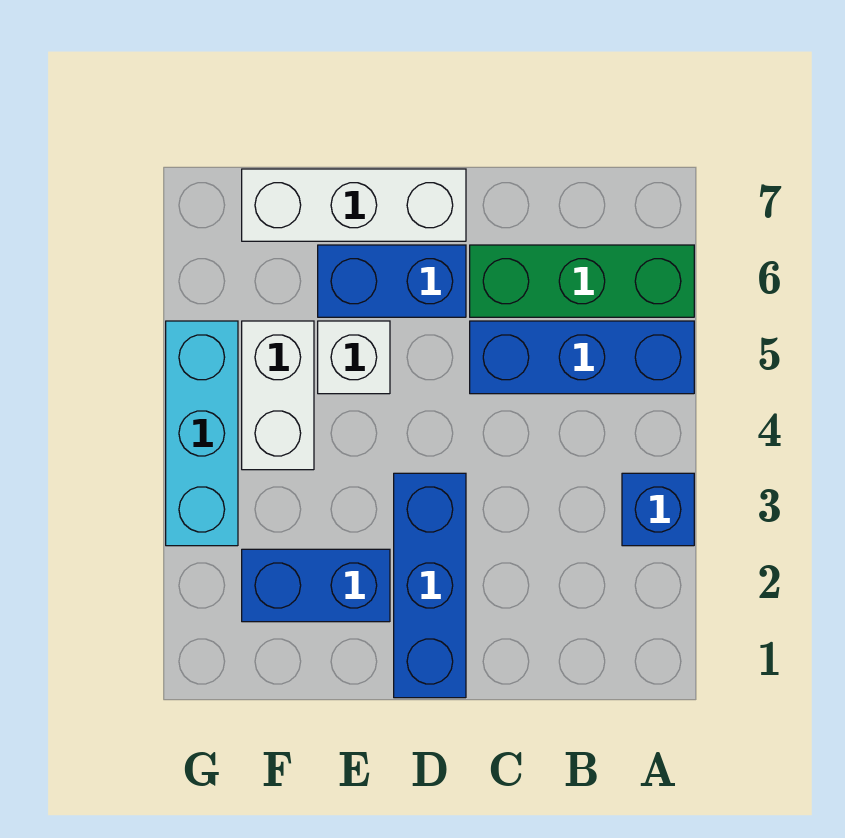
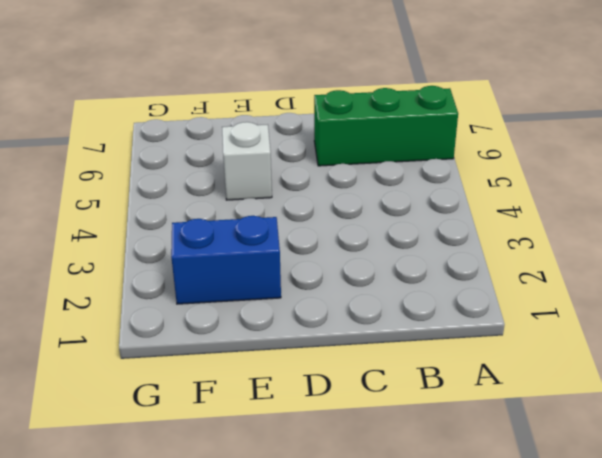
none -> blue brick A3 level 1
none -> blue brick A5:C5 level 1

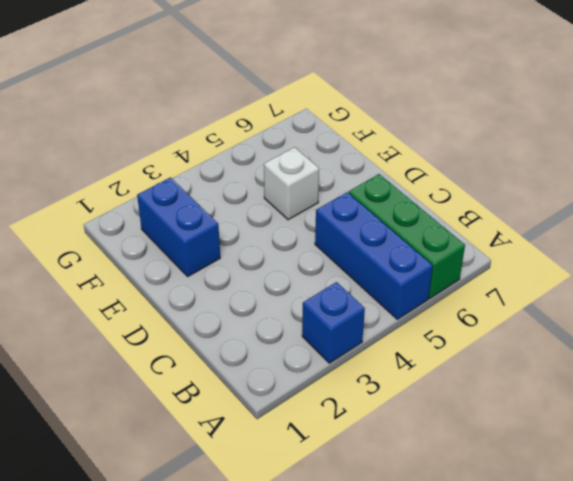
none -> blue brick D1:D3 level 1
none -> blue brick D6:E6 level 1

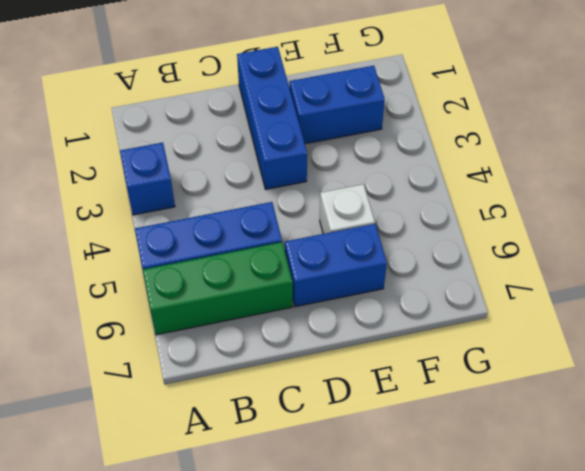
none -> white brick D7:F7 level 1
none -> white brick F4:F5 level 1

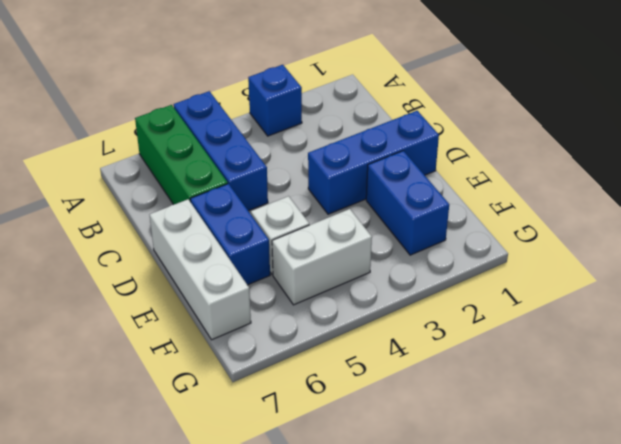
none -> cyan brick G3:G5 level 1

